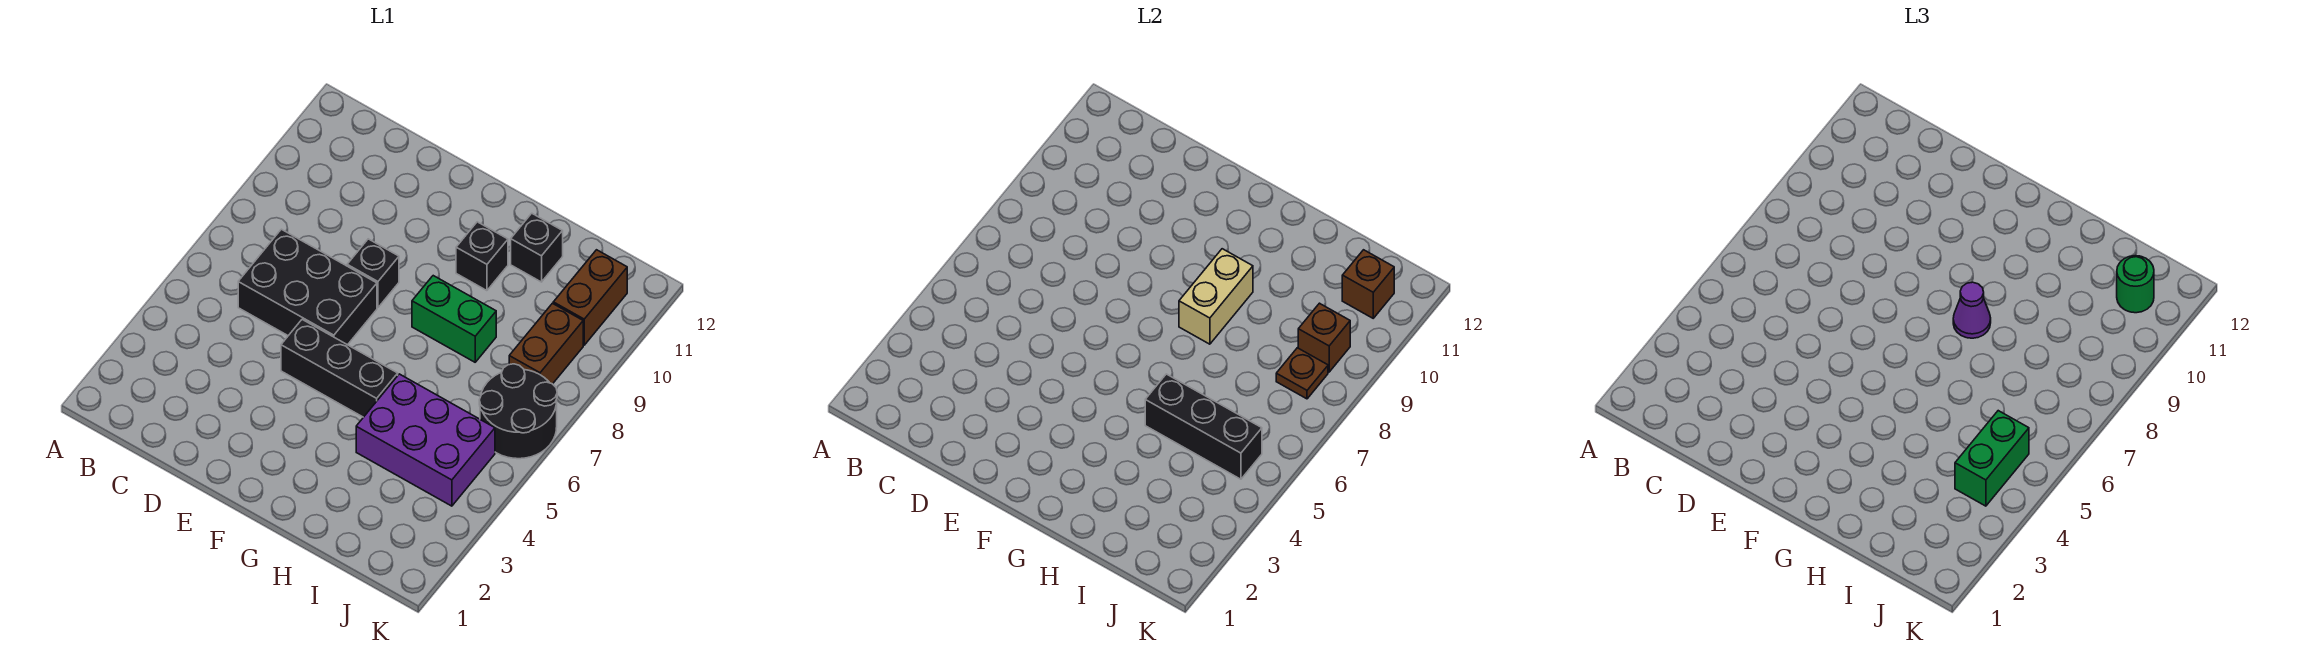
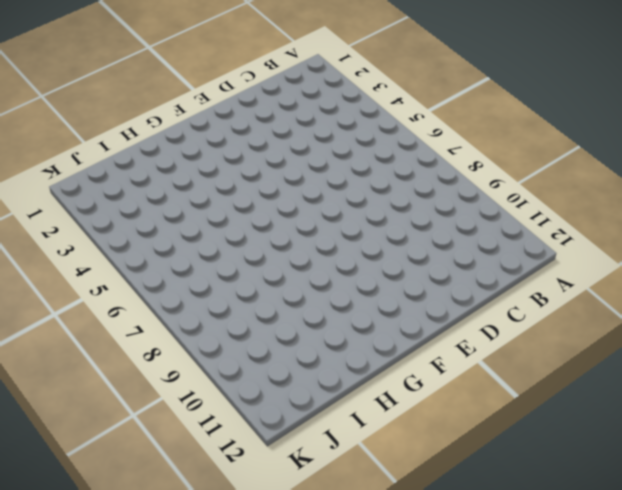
none -> black brick C6:E7 level 1
none -> black brick E5:G5 level 1
none -> black brick E8 level 1

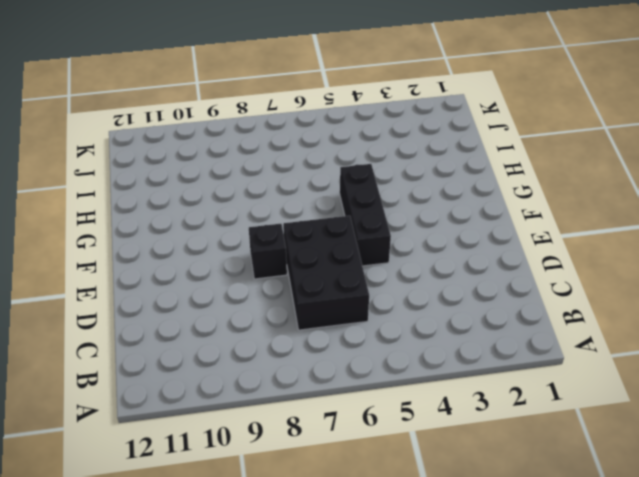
none -> green brick G8:H8 level 1
none -> black brick G10 level 1
none -> purple brick H4:J5 level 1

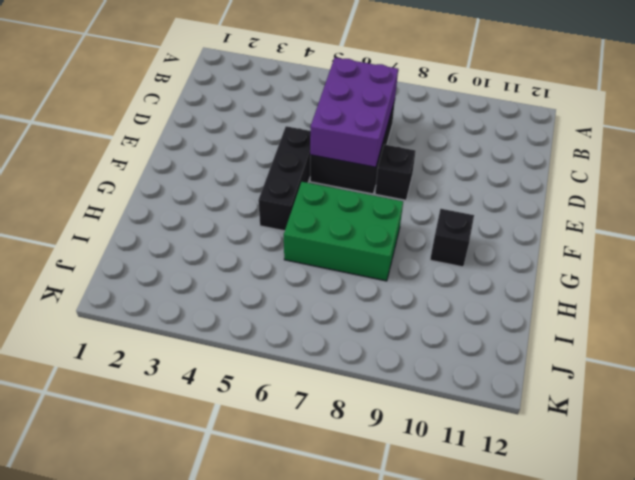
purple brick C6:E7 level 2 -> purple brick H4:J5 level 1
green brick G6:H8 level 1 -> green brick G8:H8 level 1
none -> black brick H11 level 1
none -> black round brick J6:K7 level 1
none -> brown brick J8:J9 level 1

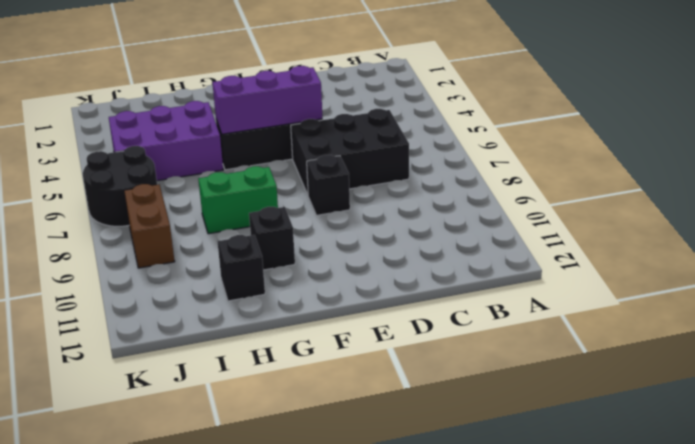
purple brick E5:G5 level 2 -> none
none -> brown brick J10:J11 level 1
none -> tan brick G8:G9 level 2
none -> black brick H5:J5 level 2

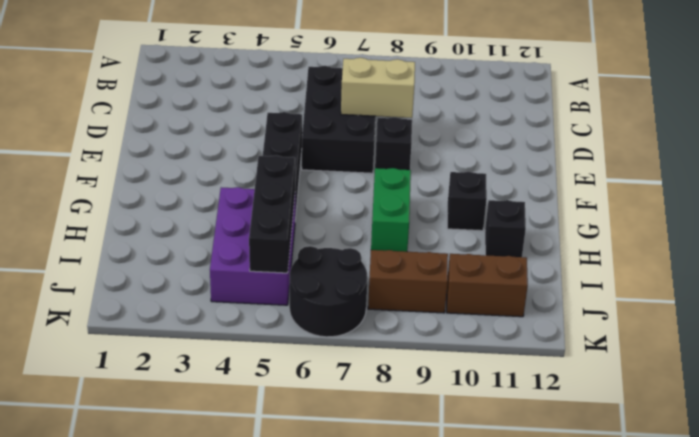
tan brick D7:D8 level 2 -> tan brick G8:G9 level 2
none -> brown plate J8 level 2
none -> brown brick J9 level 2
none -> brown brick J11 level 2

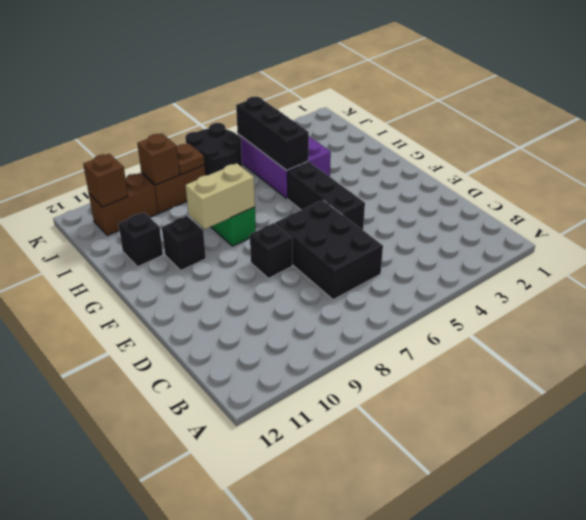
none -> purple cone G8 level 3
none -> green brick J4:J5 level 3
none -> green round brick J11 level 3

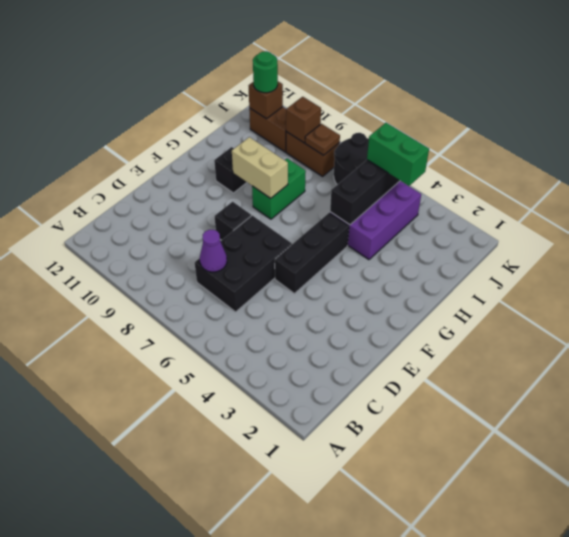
purple cone C7 level 2 -> purple cone G8 level 3
none -> black brick H11 level 1

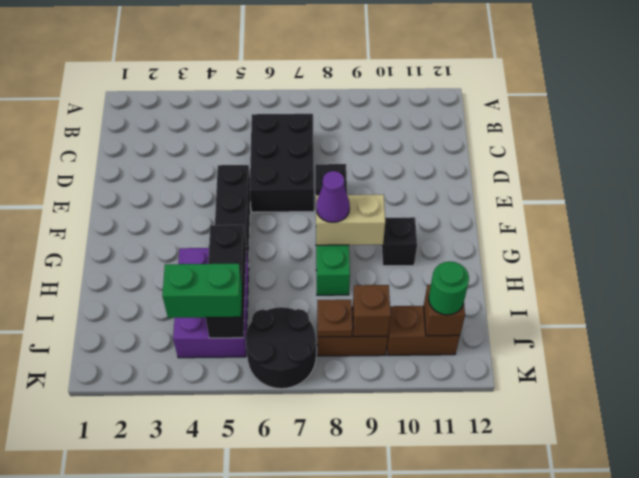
none -> black brick H11 level 1

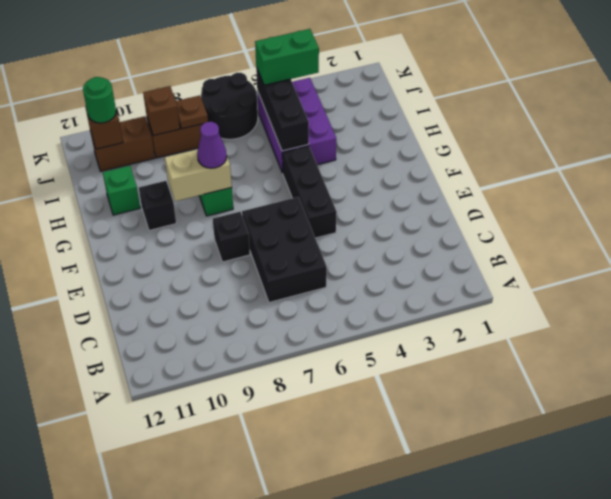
green brick H11 level 1 -> black brick H11 level 1

